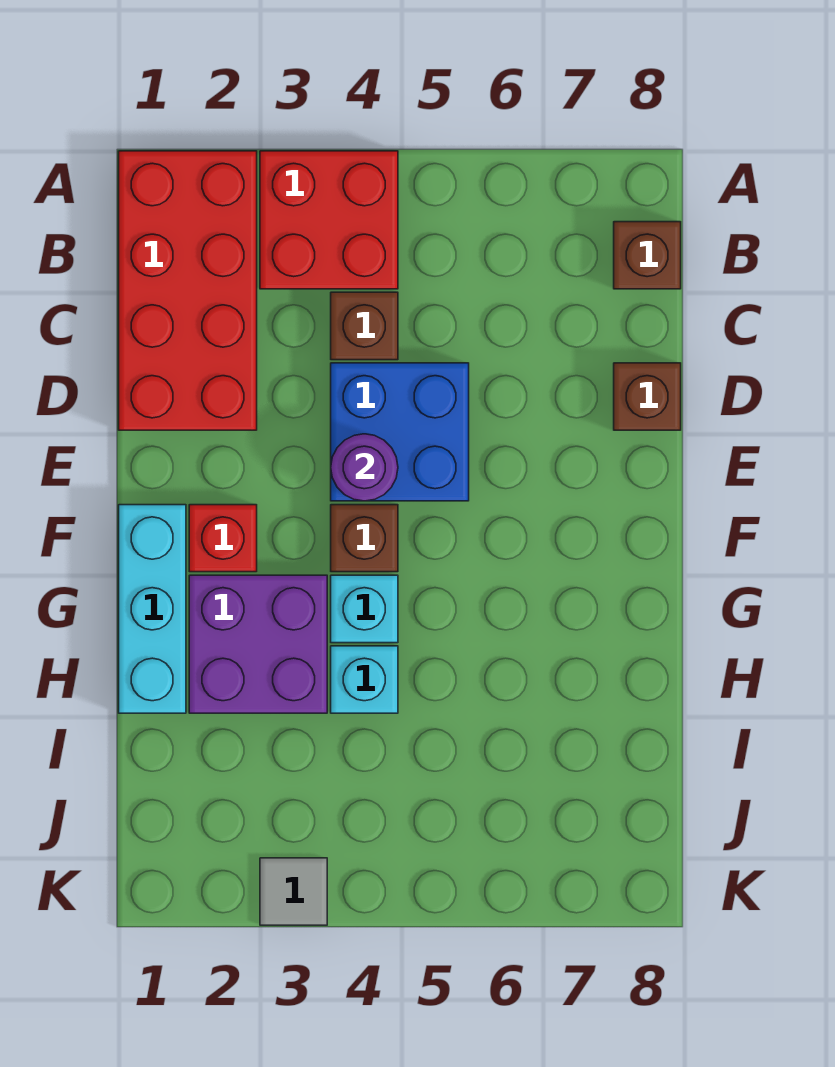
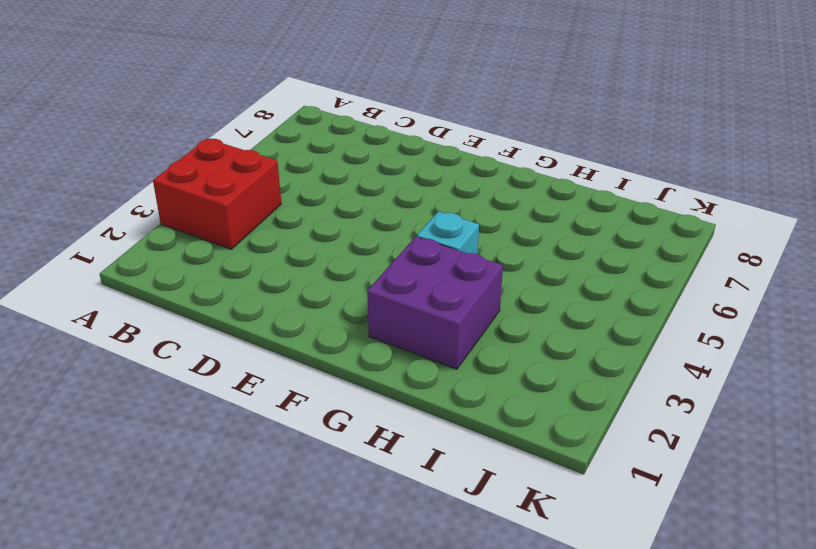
none -> red brick A1:D2 level 1
none -> brown brick B8 level 1
none -> brown brick C4 level 1

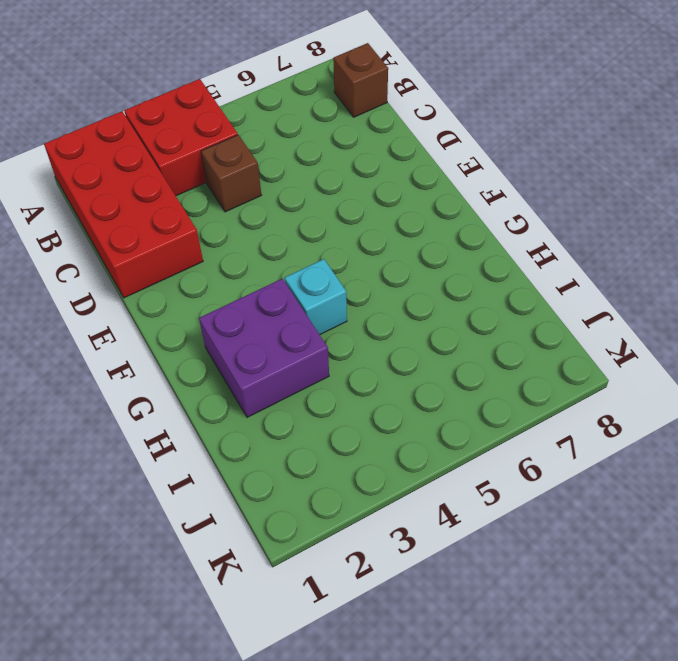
none -> blue brick D4:E5 level 1
none -> brown brick D8 level 1
none -> cyan brick F1:H1 level 1

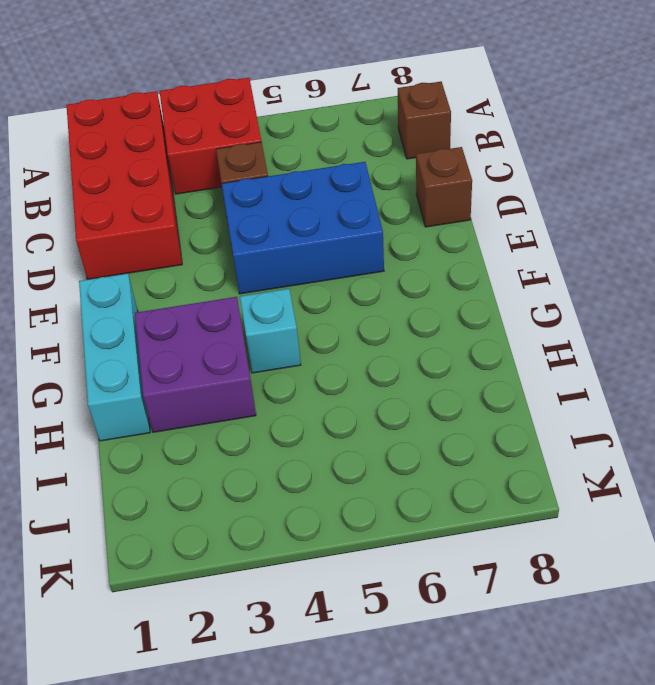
blue brick D4:E6 level 1 -> blue brick D4:E5 level 1
none -> red brick F2 level 1
none -> brown brick F4 level 1
none -> cyan brick H4 level 1

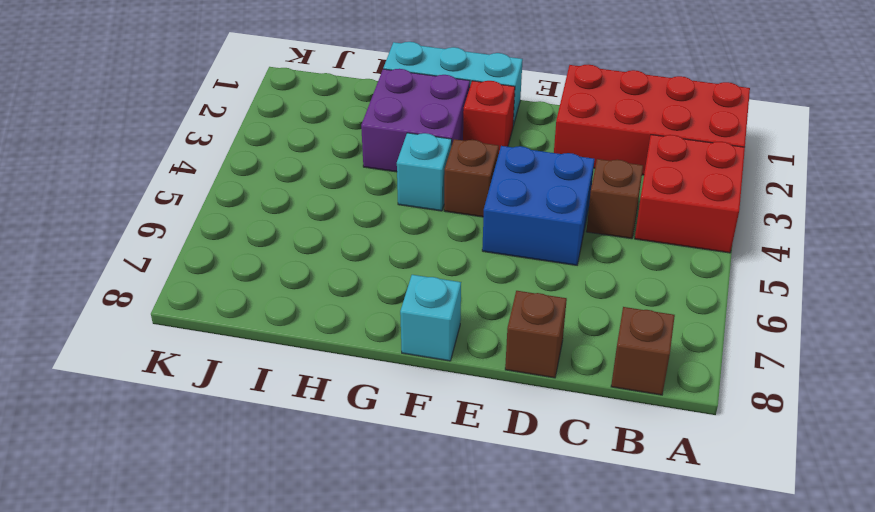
cyan brick F8 level 1 -> cyan brick H4 level 1
none -> grey tile K3 level 1
none -> purple round brick E4 level 2

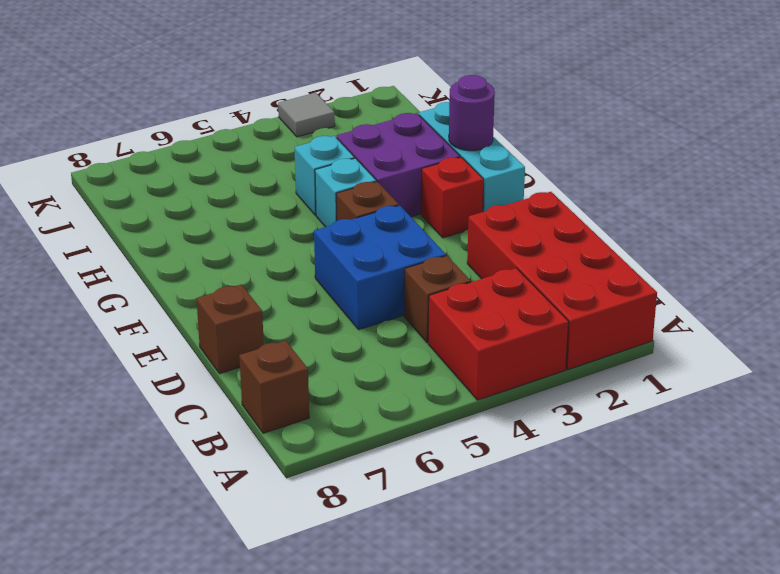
purple round brick G1 level 2 -> purple round brick E4 level 2

